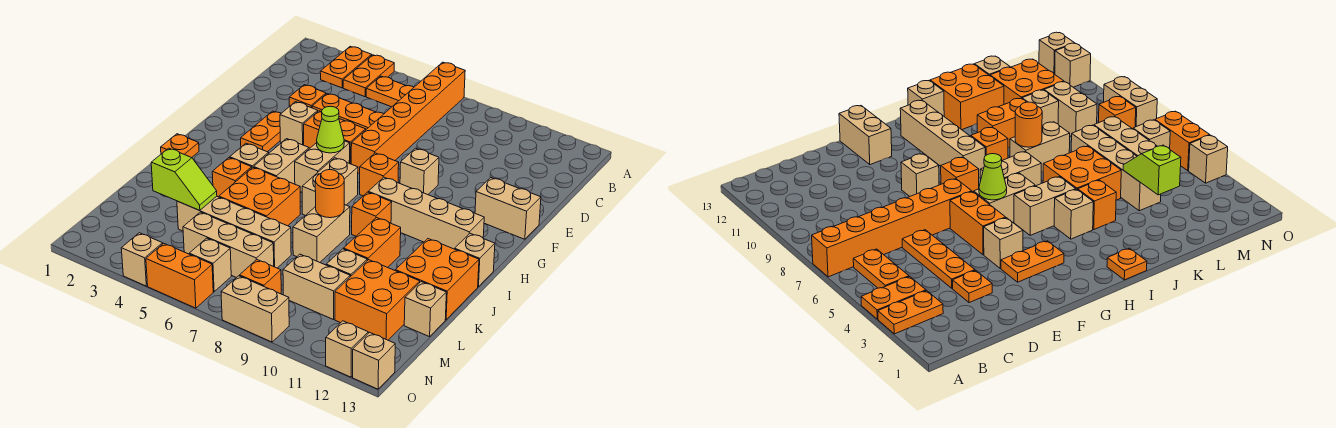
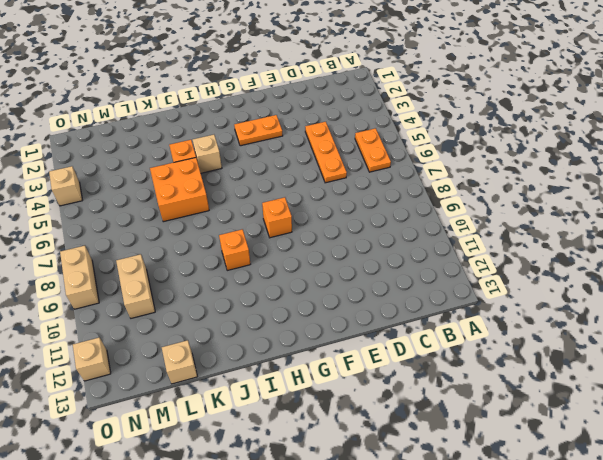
none -> orange plate A3:B3 level 1
none -> orange plate A4:B4 level 1
none -> orange brick A7:F7 level 1
none -> orange plate D3 level 1

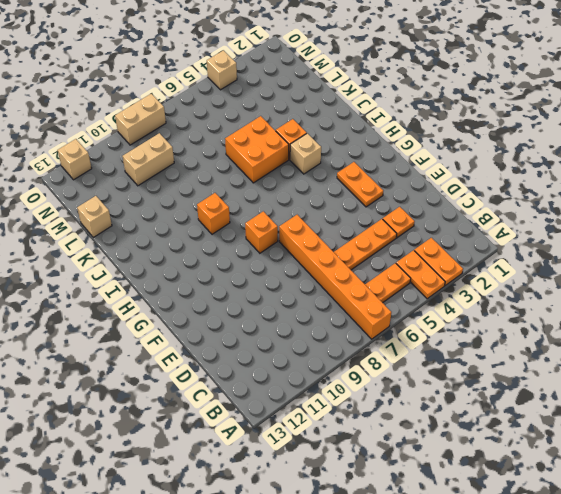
none -> tan brick F4 level 1
none -> orange brick F5:F6 level 1
none -> tan brick F9 level 1
none -> tan brick F12:F13 level 1

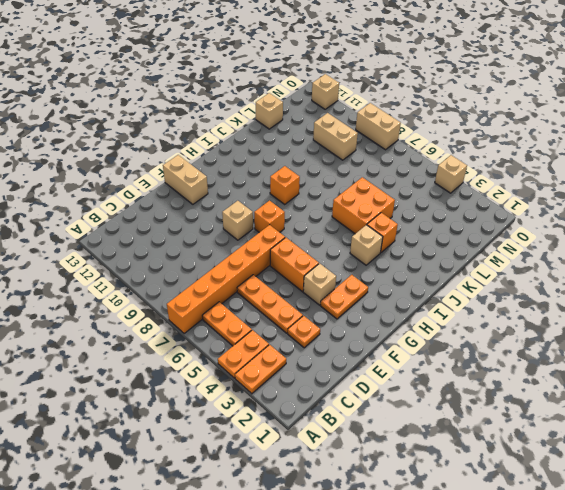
none -> tan brick G6:H6 level 1
none -> tan brick H5:I5 level 1
none -> tan brick H7:I7 level 1
none -> tan brick H9:H12 level 1

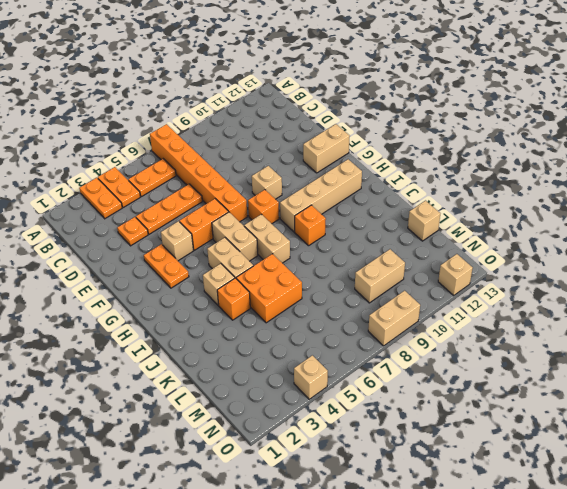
none -> orange plate I1 level 1
none -> tan brick I13 level 1
none -> tan brick J8:K8 level 1
none -> orange brick J10:K10 level 1

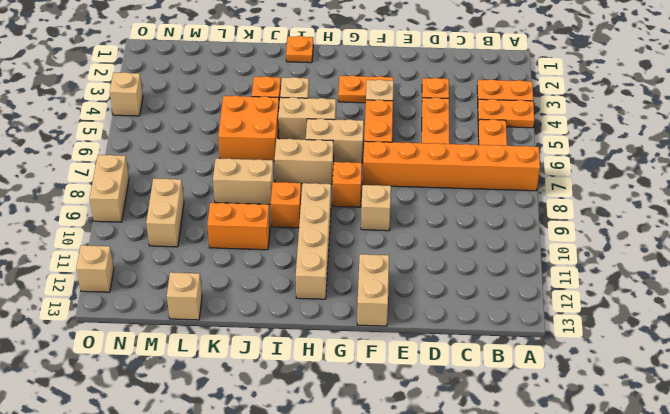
none -> tan brick I13 level 1
none -> orange brick J12:K13 level 1
none -> tan brick L4:L7 level 1
none -> tan brick L10 level 1

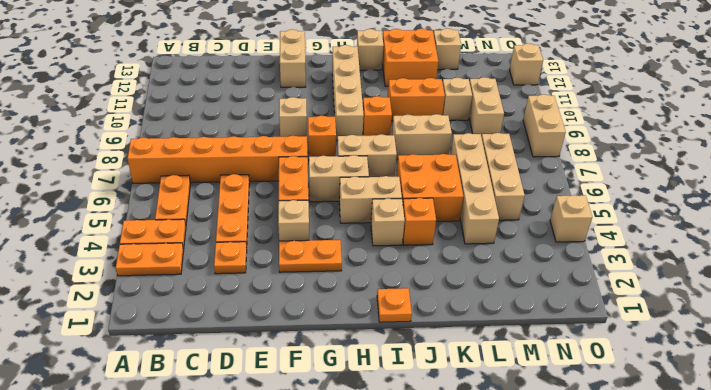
none -> orange brick L11:M12 level 1
none -> tan brick N6 level 1
none -> orange brick N8 level 1
none -> orange brick O5:O6 level 1

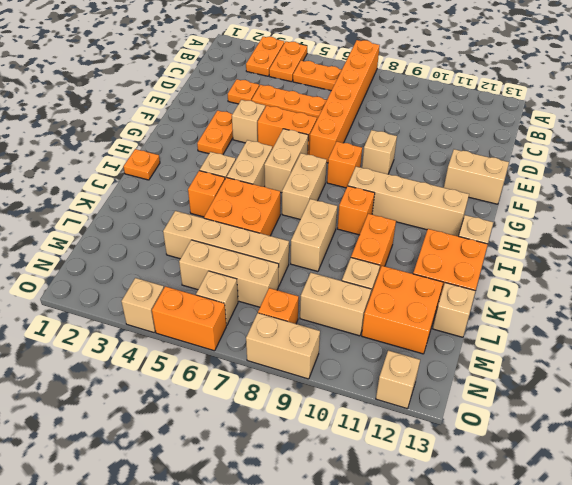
none -> tan brick O13 level 1
none -> lime cone G6 level 2
none -> orange round brick J8 level 2
none -> lime slope L3:L4 level 2 top 3

